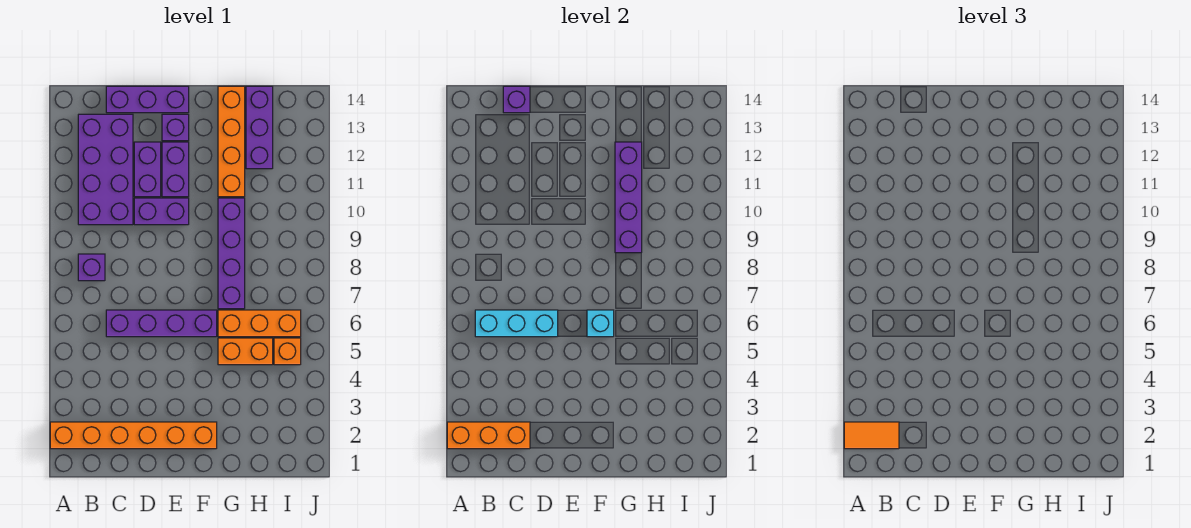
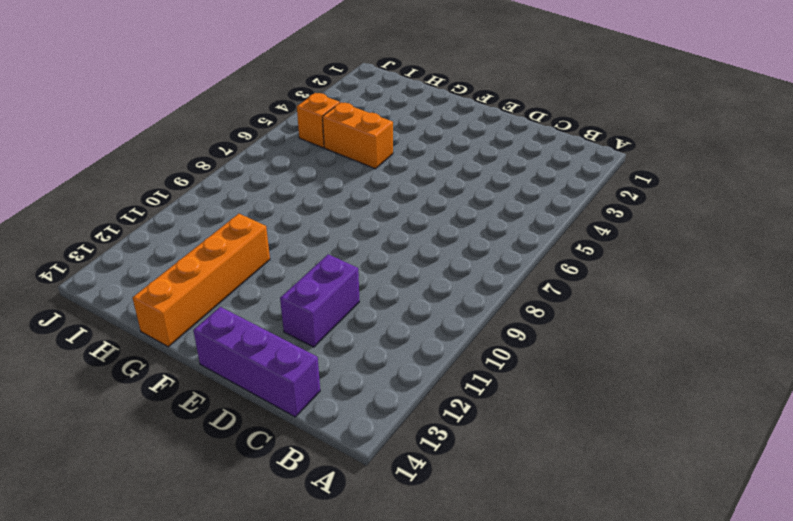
none -> orange brick A2:F2 level 1
none -> purple brick B8 level 1
none -> purple brick B10:C13 level 1

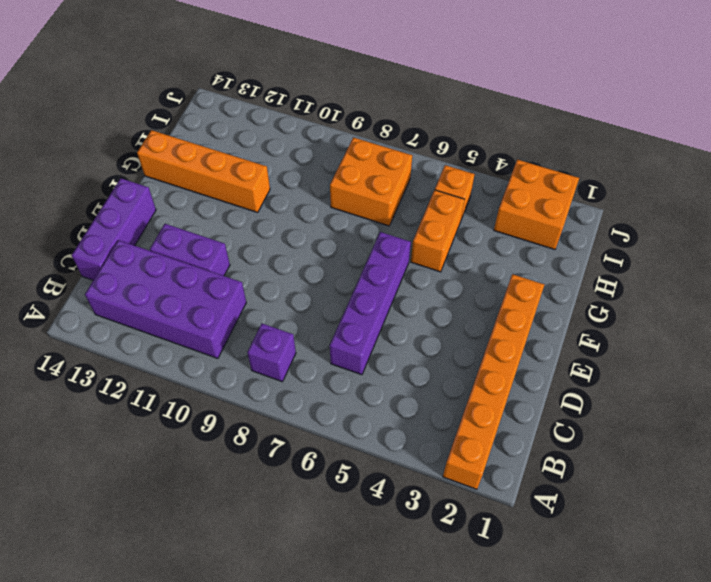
orange brick H7:I8 level 1 -> none
orange brick I2:J3 level 1 -> none
none -> purple brick D10:E10 level 1
none -> purple brick E11:E12 level 1
none -> purple brick E13 level 1

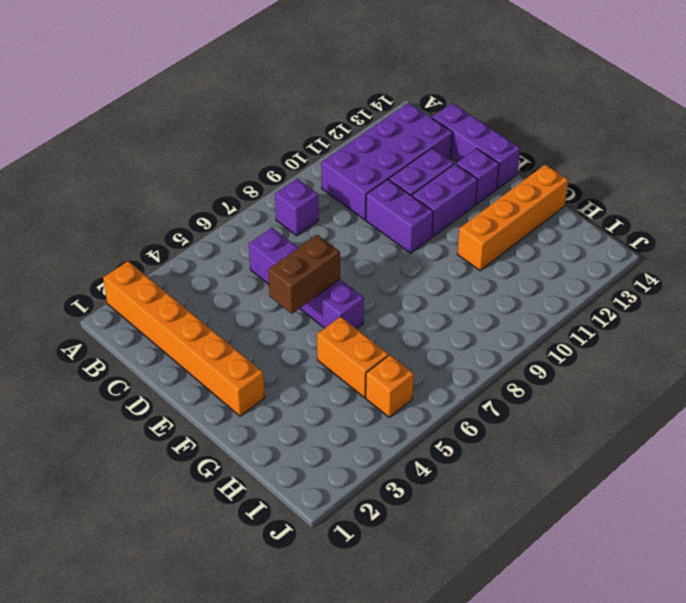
brown brick E5:E6 level 2 -> none
none -> orange brick G6:I6 level 1
none -> purple brick G7:G10 level 1
none -> purple brick H12:H14 level 1

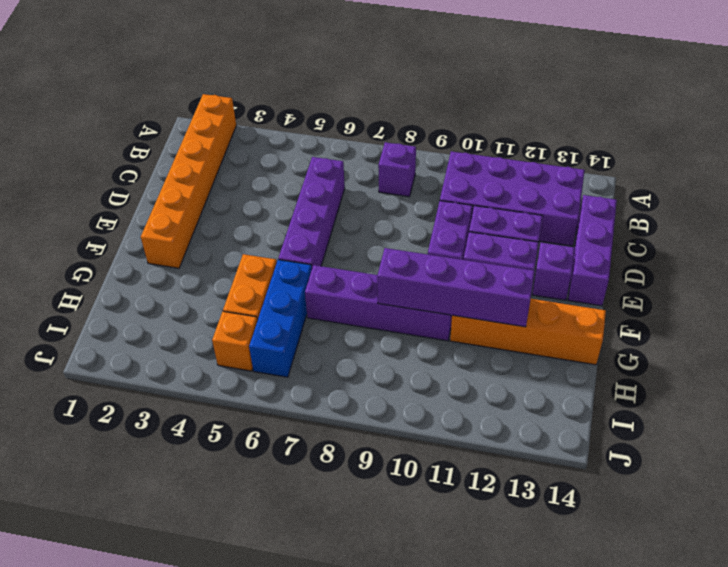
blue brick G6:I6 level 1 -> orange brick G6:I6 level 1
none -> purple brick H12:H14 level 1
none -> orange brick A2:C2 level 2
none -> cyan brick B6:D6 level 2

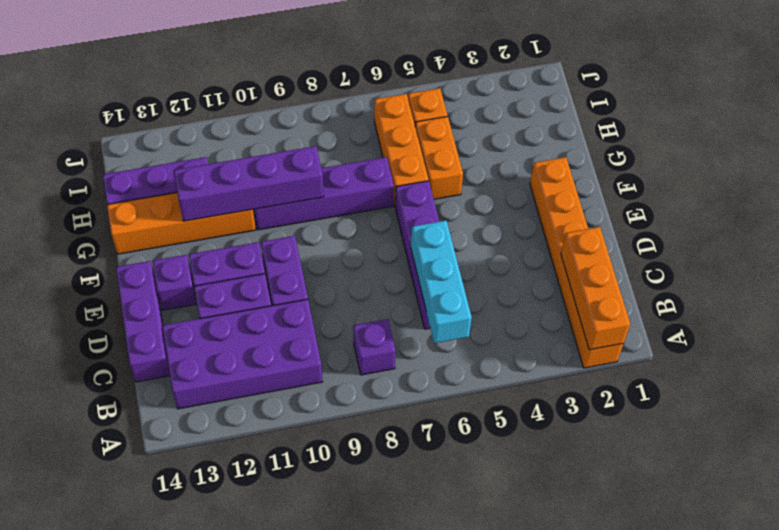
none -> purple brick C14 level 2
none -> cyan brick F6 level 2
none -> orange tile A2:B2 level 3

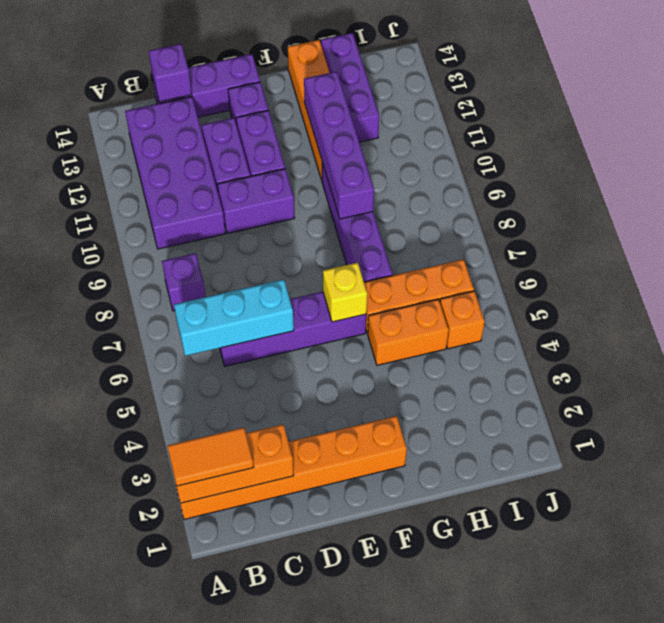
yellow brick F6 level 2 -> cyan brick F6 level 2

